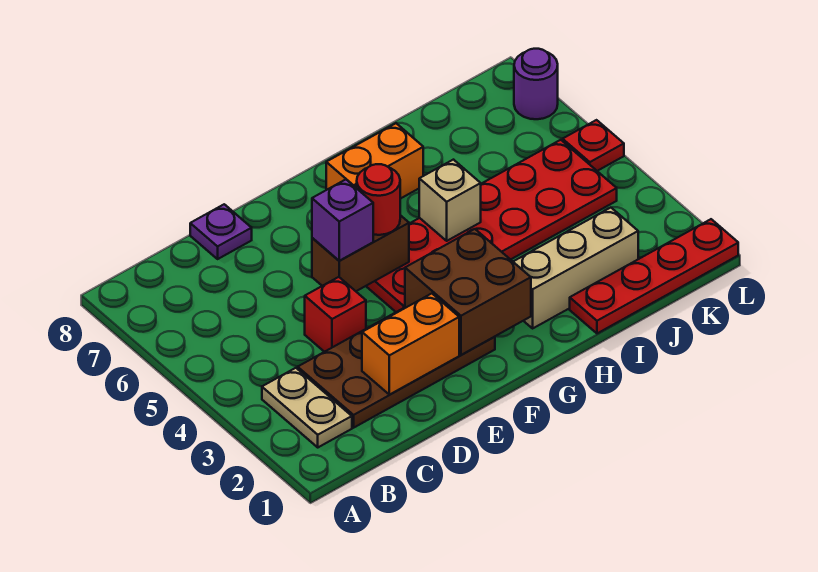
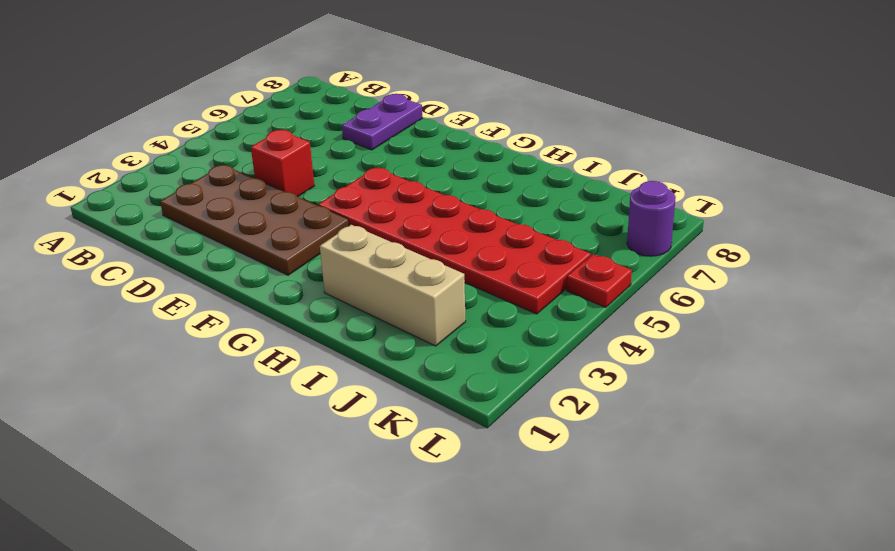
purple plate D7:D8 level 1 -> purple plate D8 level 1
none -> tan plate B2:B3 level 1
none -> orange brick G7:H7 level 1
none -> red plate I1:L1 level 1

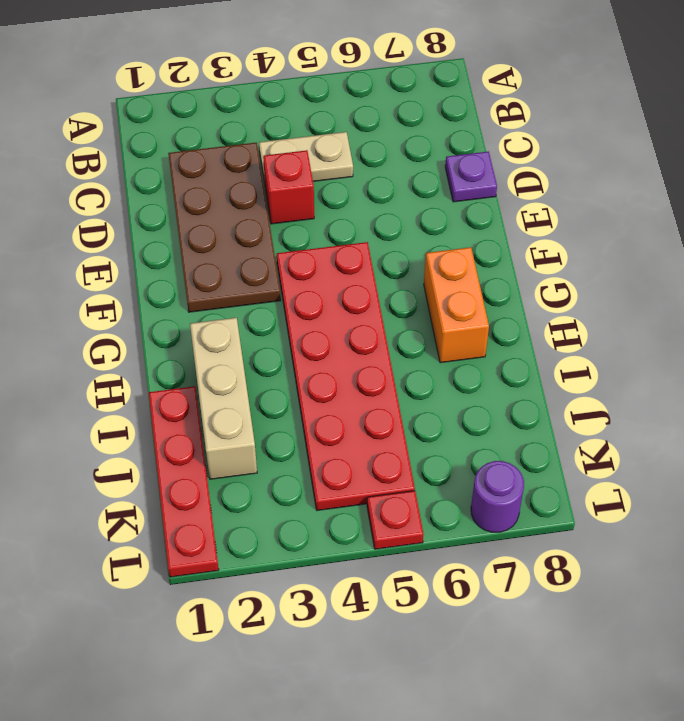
tan plate C4:C5 level 1 -> tan plate B2:B3 level 1
none -> orange brick D2:E2 level 2
none -> brown brick E5:F5 level 2
none -> brown brick F2:G3 level 2

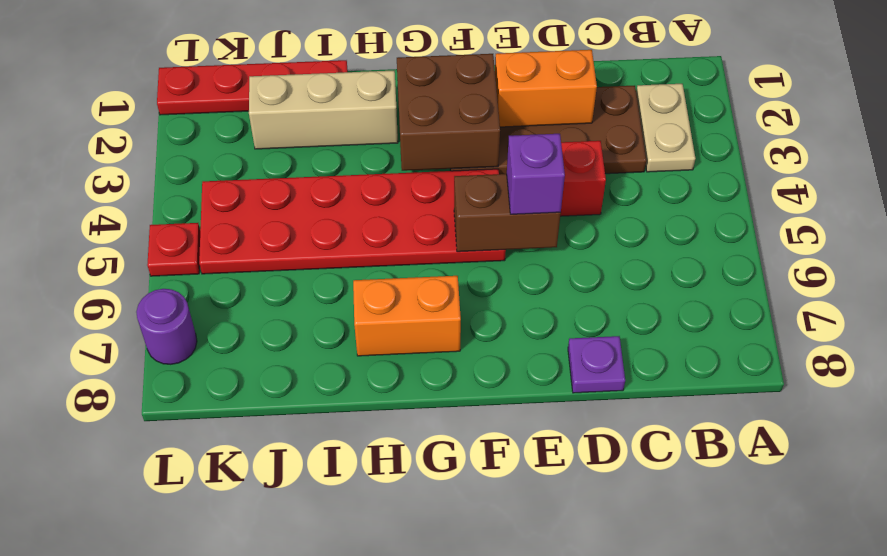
none -> tan brick H5 level 2
none -> red round brick F5 level 3

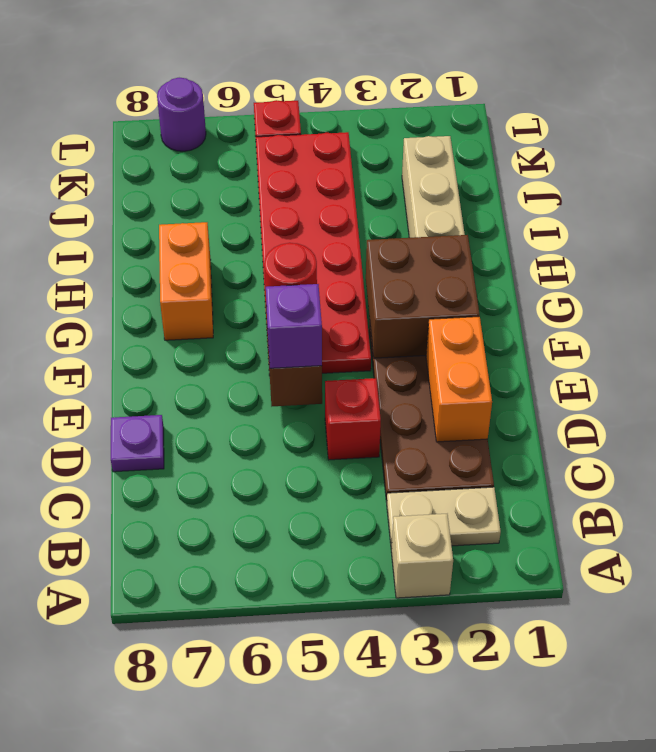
tan brick A3 level 1 -> tan brick H5 level 2
none -> red plate I1:L1 level 1

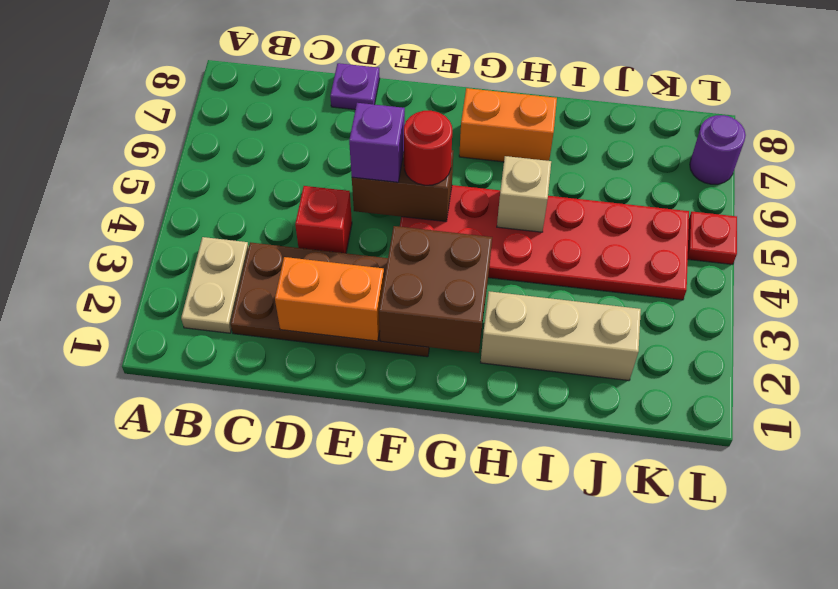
none -> red plate I1:L1 level 1

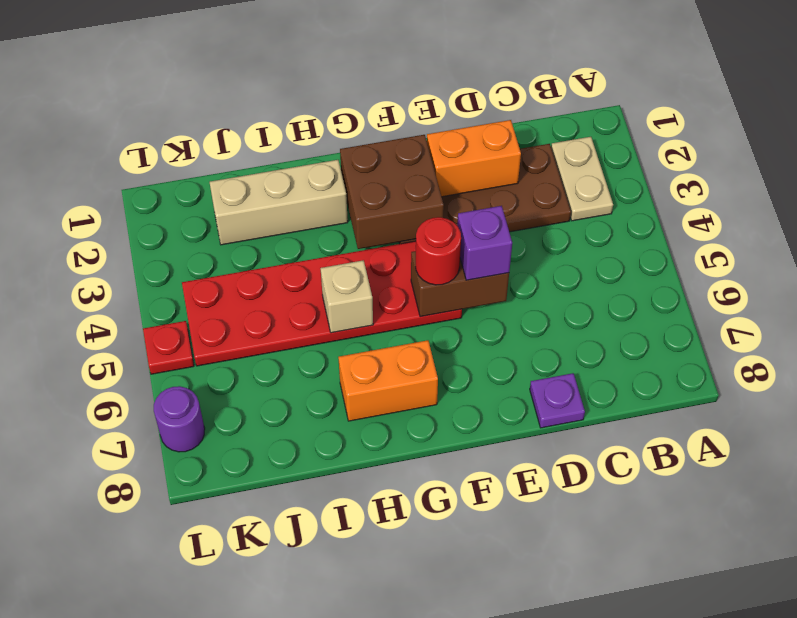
none -> red brick D4 level 1
none -> red plate I1:L1 level 1

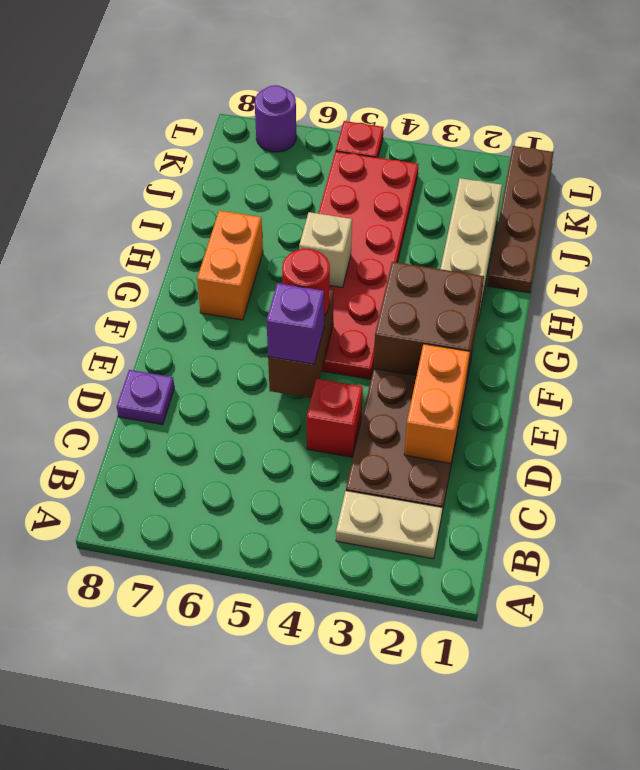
brown plate I1:L1 level 1 -> red plate I1:L1 level 1

